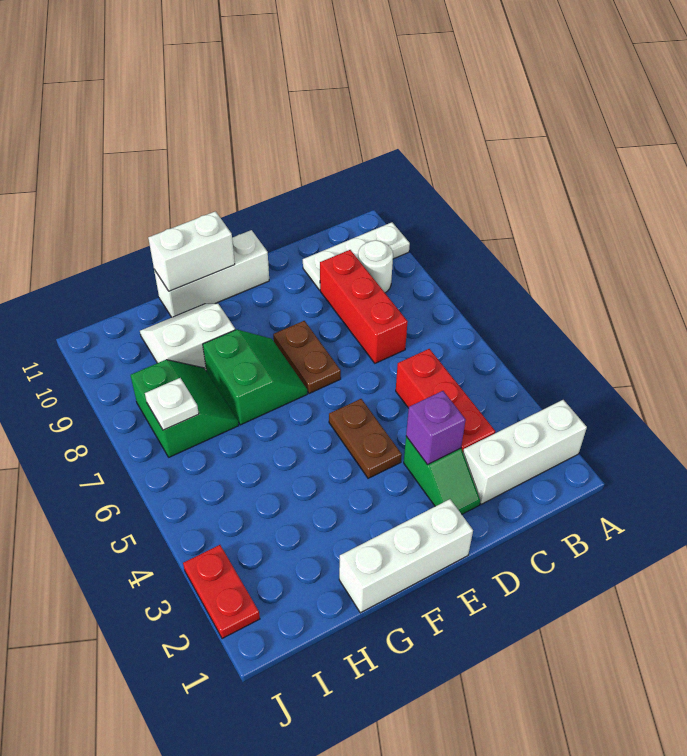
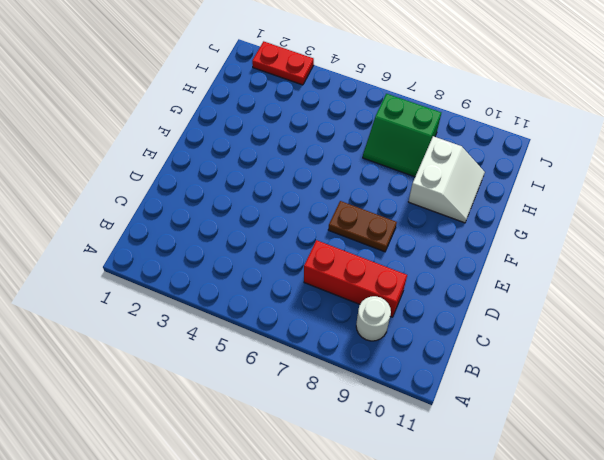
none -> white brick A2:C2 level 1
none -> white plate A10:C10 level 1
none -> red brick C3:C5 level 1

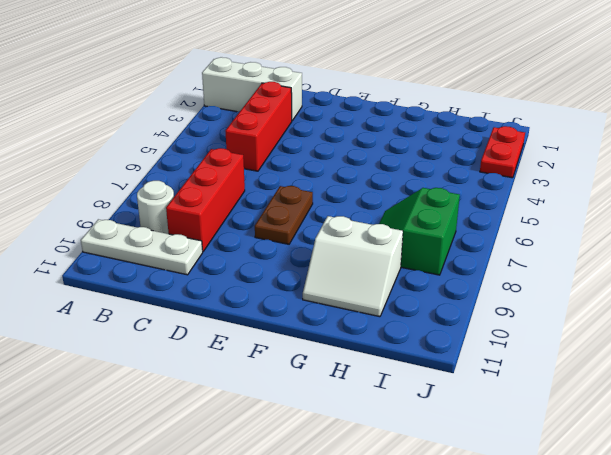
none -> green slope D2:D3 level 1 top 3
none -> white brick E1:G1 level 1
none -> brown plate E4:E5 level 1

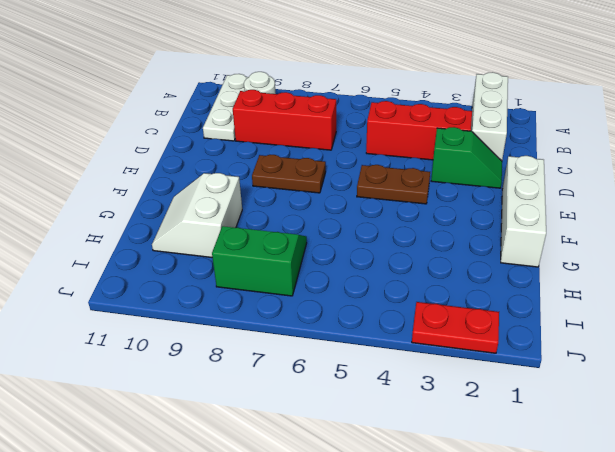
none -> white brick E11:G11 level 1
none -> green slope F7:G8 level 1 top G
none -> purple brick D3 level 2

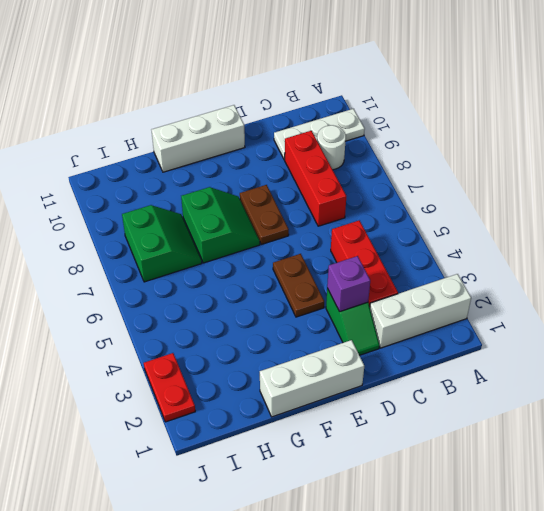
none -> white slope G9:H10 level 1 top 9
none -> white brick F11:G11 level 2
none -> white plate I7 level 2

